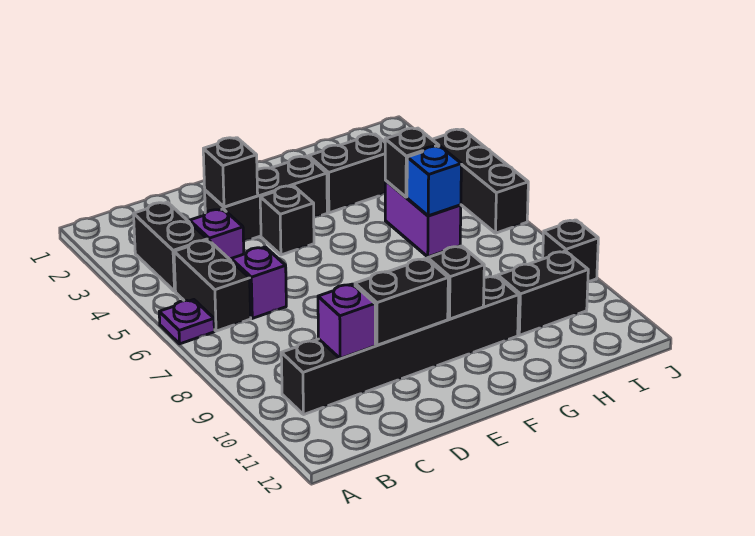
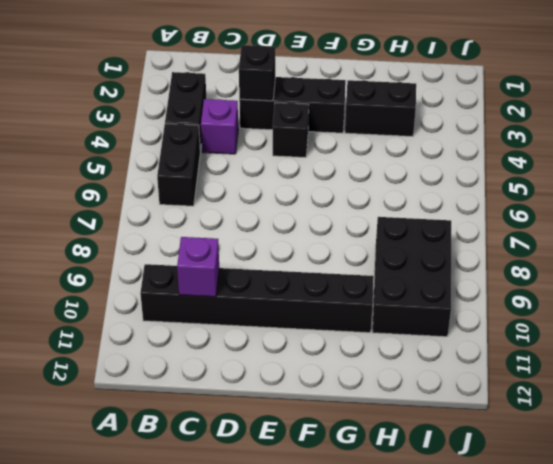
black brick H8:I10 level 1 -> black brick H10:I10 level 1
none -> purple plate A6 level 1
none -> purple brick C6 level 1
none -> purple brick H5:H6 level 1

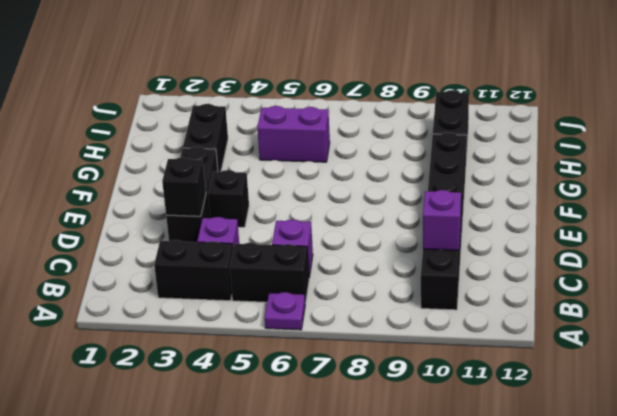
none -> black brick J4:J6 level 1
none -> black brick J9 level 1
none -> black brick D10:E10 level 2

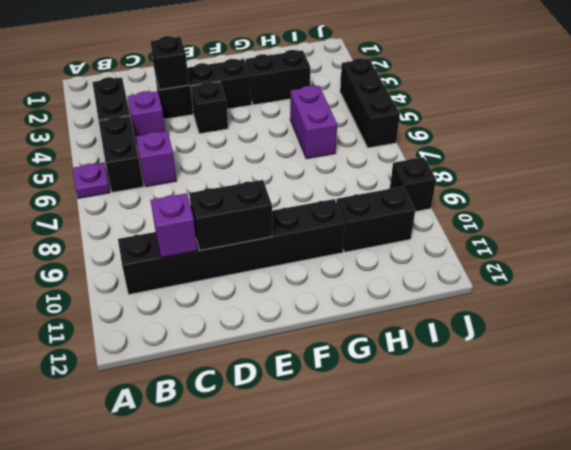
none -> black brick F10 level 2
none -> black brick H5 level 2
none -> blue brick H6 level 2

